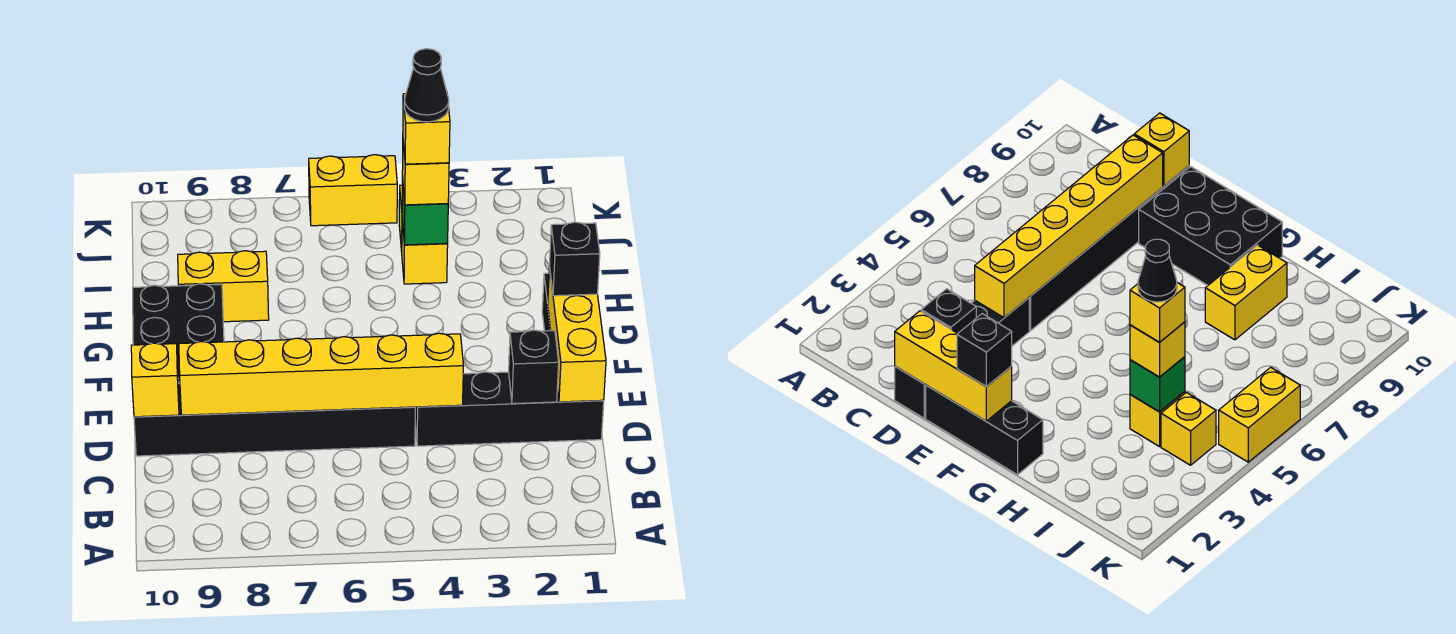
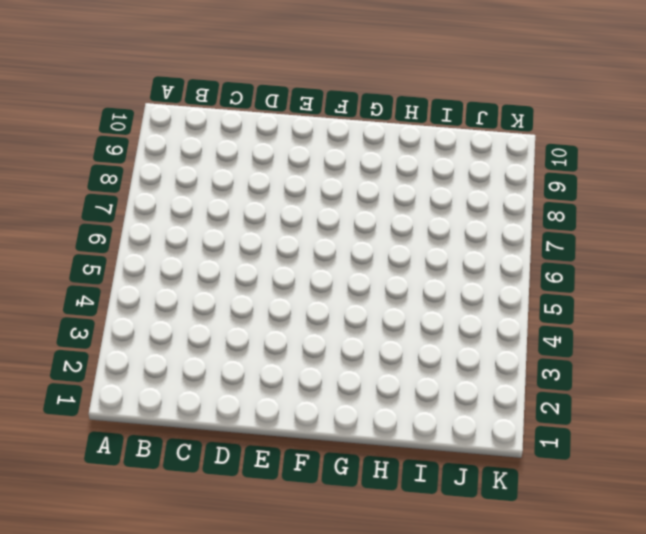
none -> black brick D1:D4 level 1
none -> black brick D5:D10 level 1
none -> black brick E1:G1 level 1

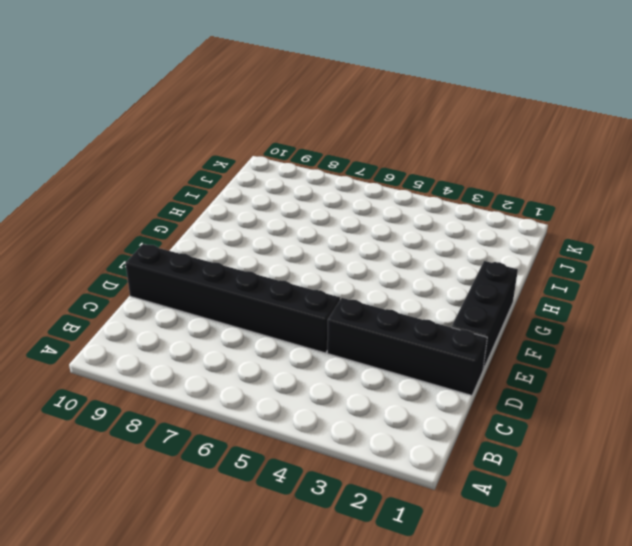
none -> black brick E9:G10 level 1
none -> yellow brick H8:H9 level 1
none -> yellow brick I4 level 1

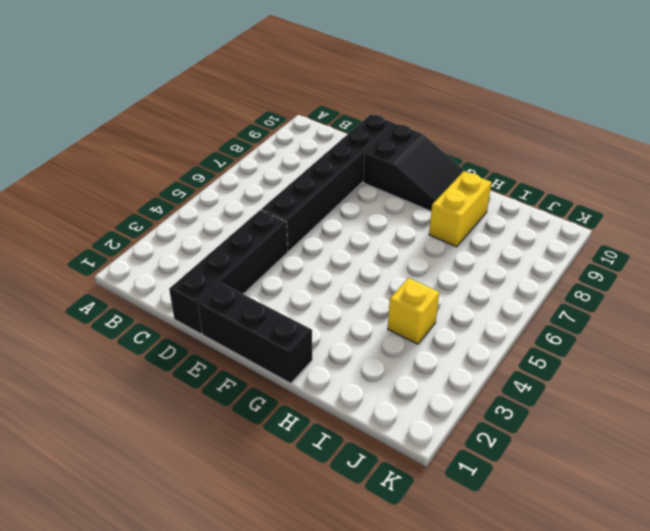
black slope E9:G10 level 1 top E -> black brick E9:G10 level 1
none -> yellow brick J4 level 1
none -> yellow brick K5:K6 level 1
none -> yellow brick D1:F1 level 2

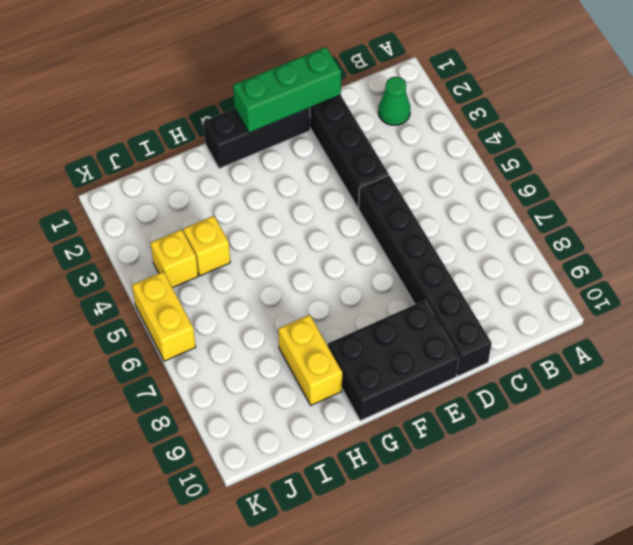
green cone B2 level 1 -> none
green brick D1:F1 level 2 -> yellow brick D1:F1 level 2
none -> black brick D2 level 2
none -> yellow brick D4:D9 level 2
none -> yellow brick D10 level 2

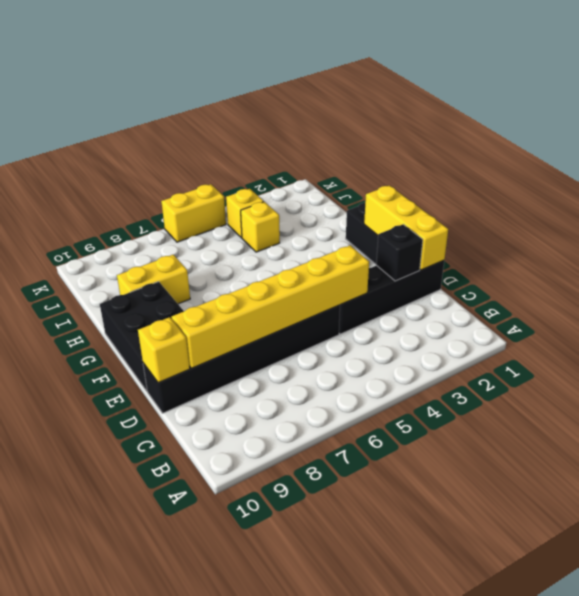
none -> green brick I4 level 2
none -> black brick F1 level 3
none -> yellow brick I4 level 3

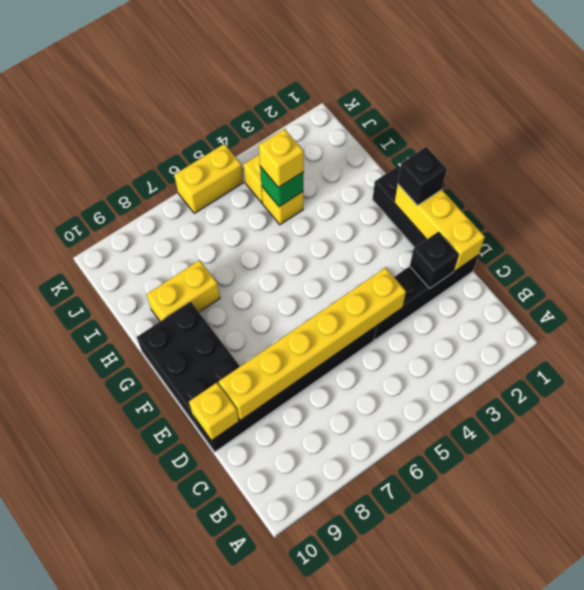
none -> yellow brick I4 level 4
none -> black cone I4 level 5

